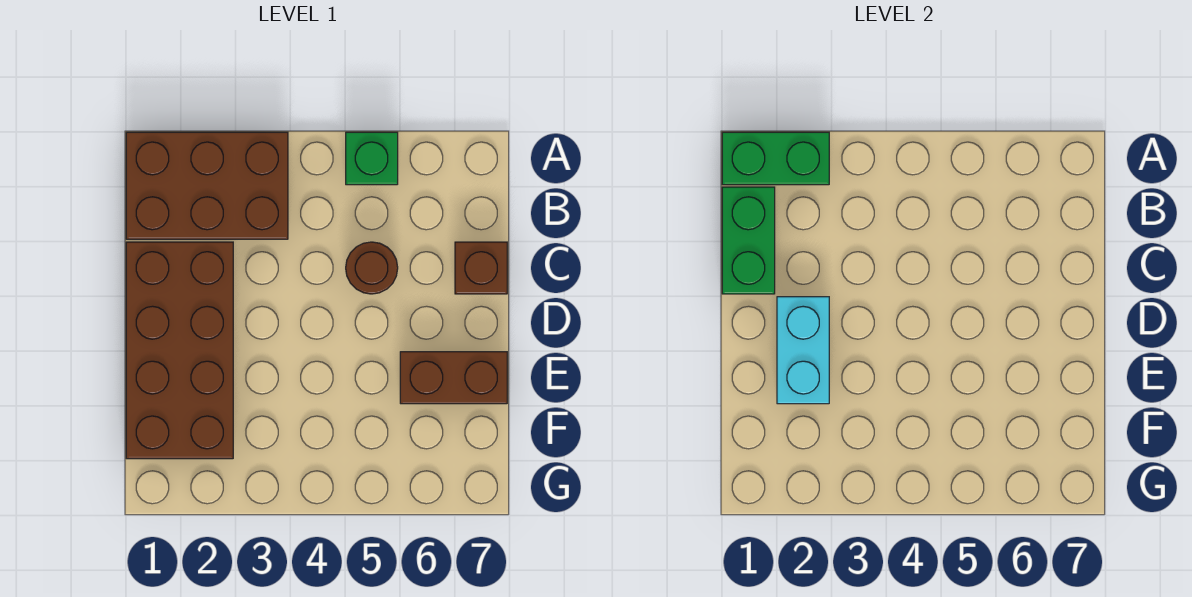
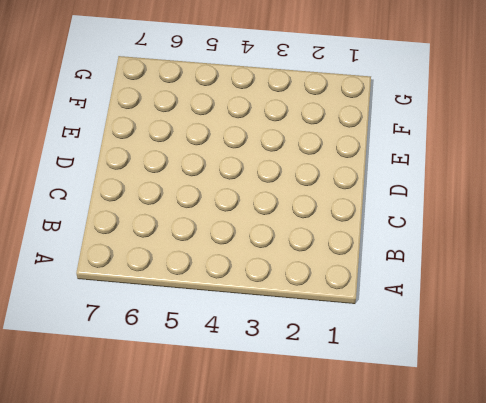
none -> brown brick A1:B3 level 1
none -> green brick A5 level 1

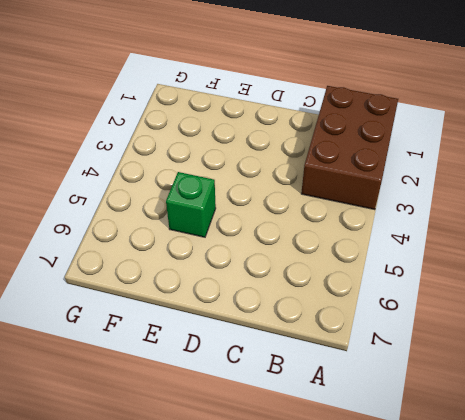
green brick E5 level 1 -> green brick A5 level 1
none -> brown brick C1:F2 level 1
none -> brown round brick C5 level 1

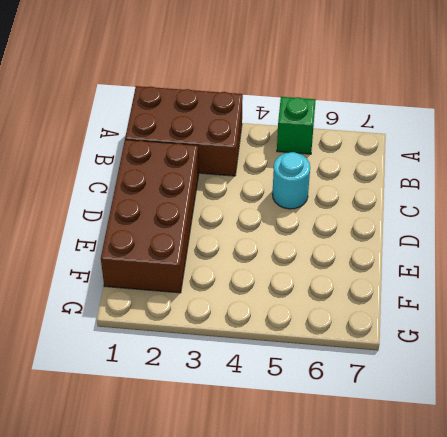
cyan round brick C5 level 1 -> brown round brick C5 level 1
none -> brown brick C7 level 1
none -> brown brick E6:E7 level 1

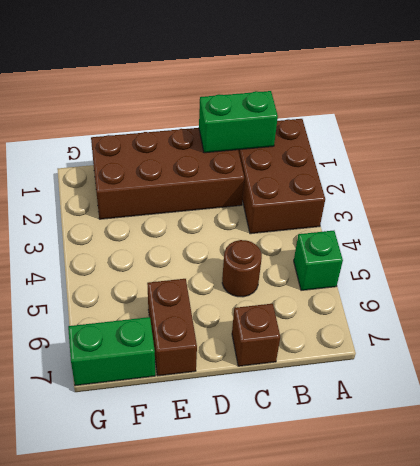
green brick F7:G7 level 1 -> green brick A1:A2 level 2
none -> cyan brick D2:E2 level 2

